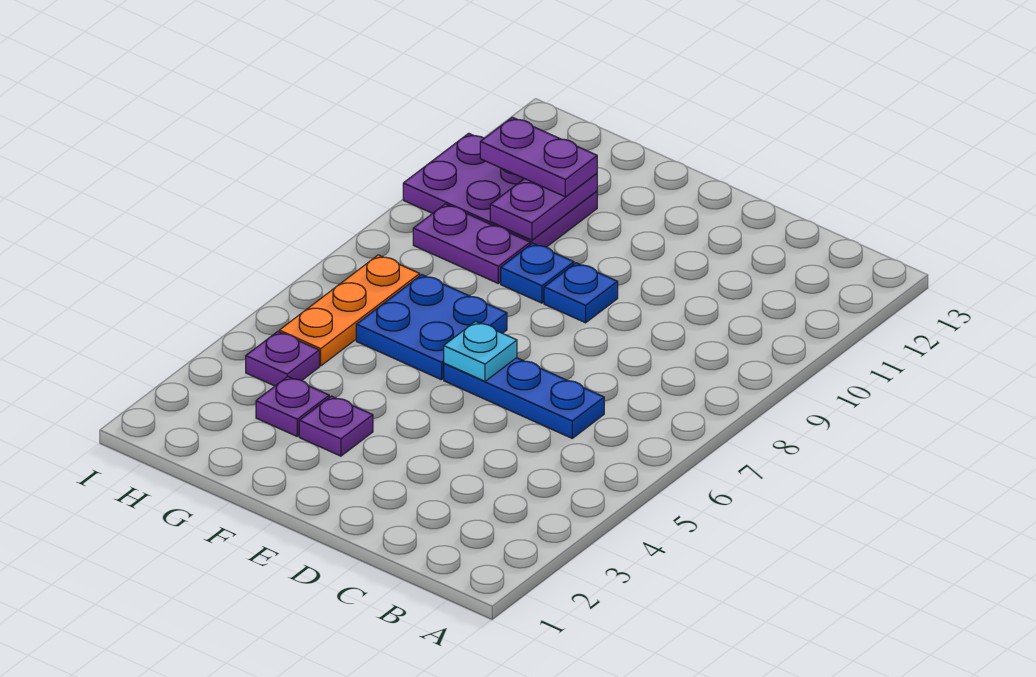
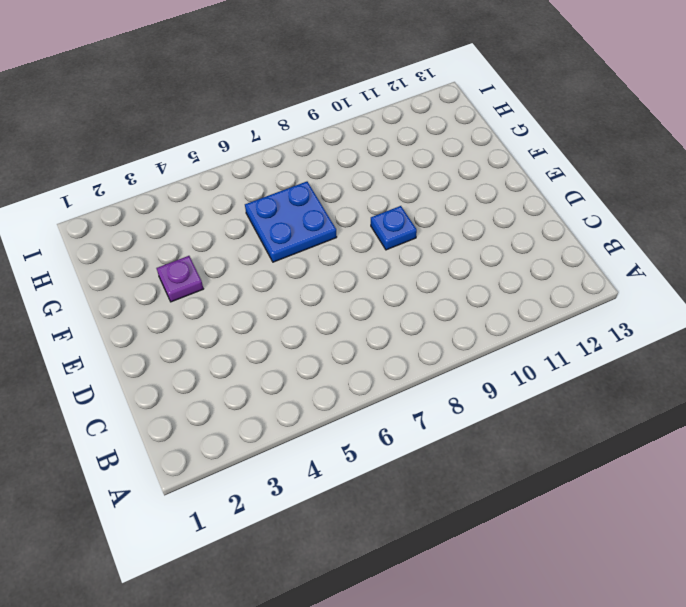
none -> blue plate C6:E6 level 1
none -> blue plate F9 level 1
none -> purple plate G3 level 1

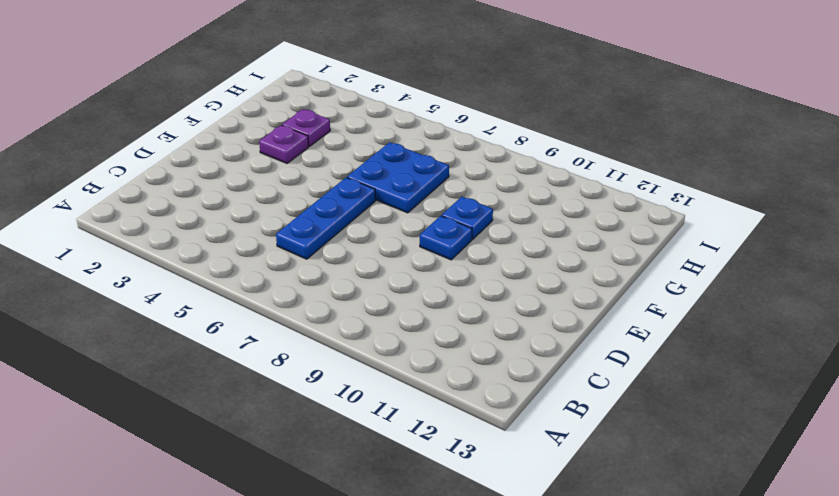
none -> purple plate G9:H9 level 1
none -> purple plate G10:I11 level 1
none -> purple plate H4 level 1

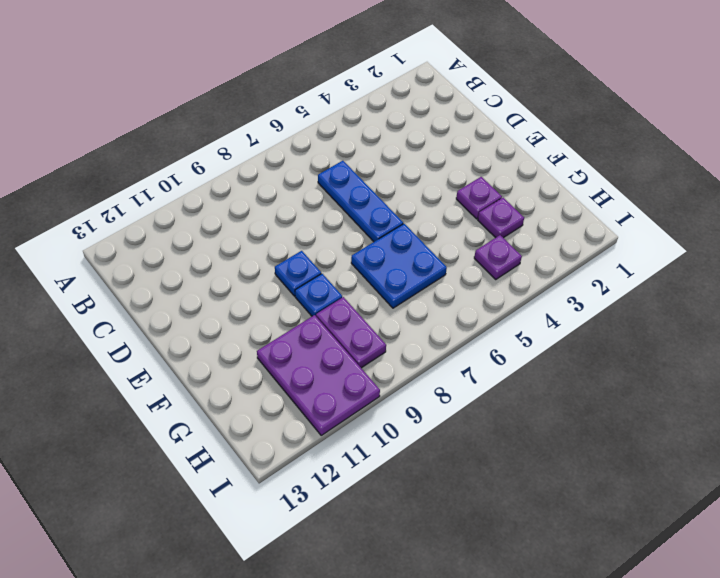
none -> orange plate H5:H7 level 1
none -> cyan plate E6 level 2
none -> purple plate G10:G11 level 2

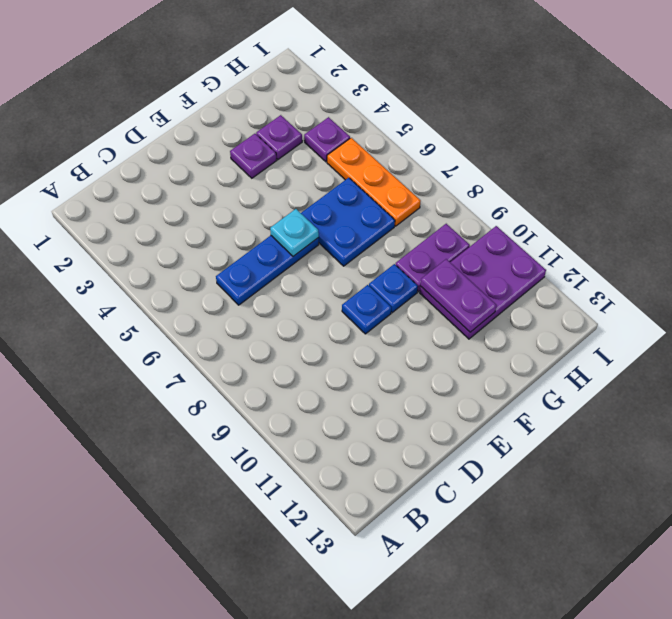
none -> purple plate G11:H11 level 3

